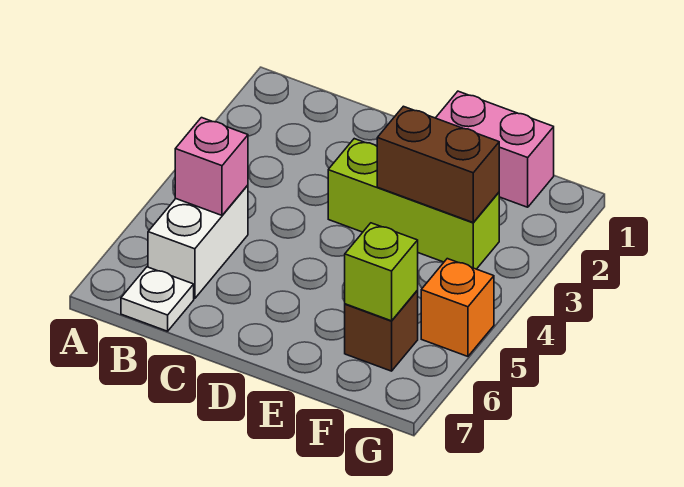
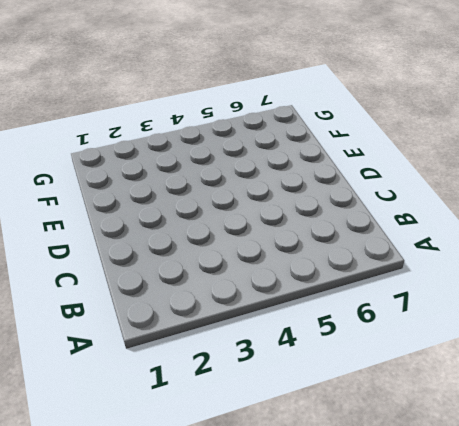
none -> white brick B5:B6 level 1
none -> white plate B7 level 1

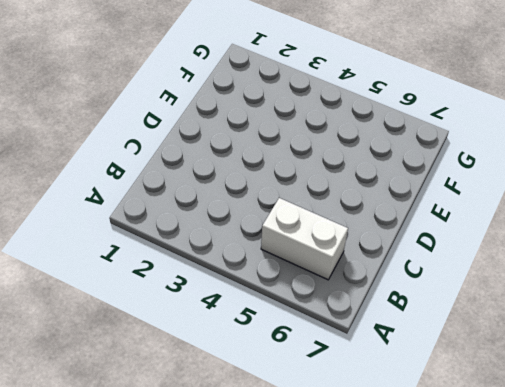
none -> white plate B7 level 1
none -> lime brick D3:F3 level 1

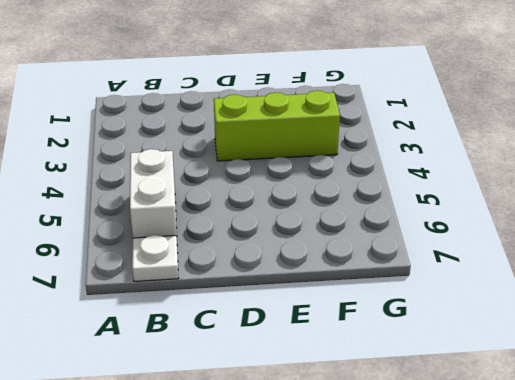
none -> pink brick E1:F1 level 1
none -> brown brick F6 level 1

